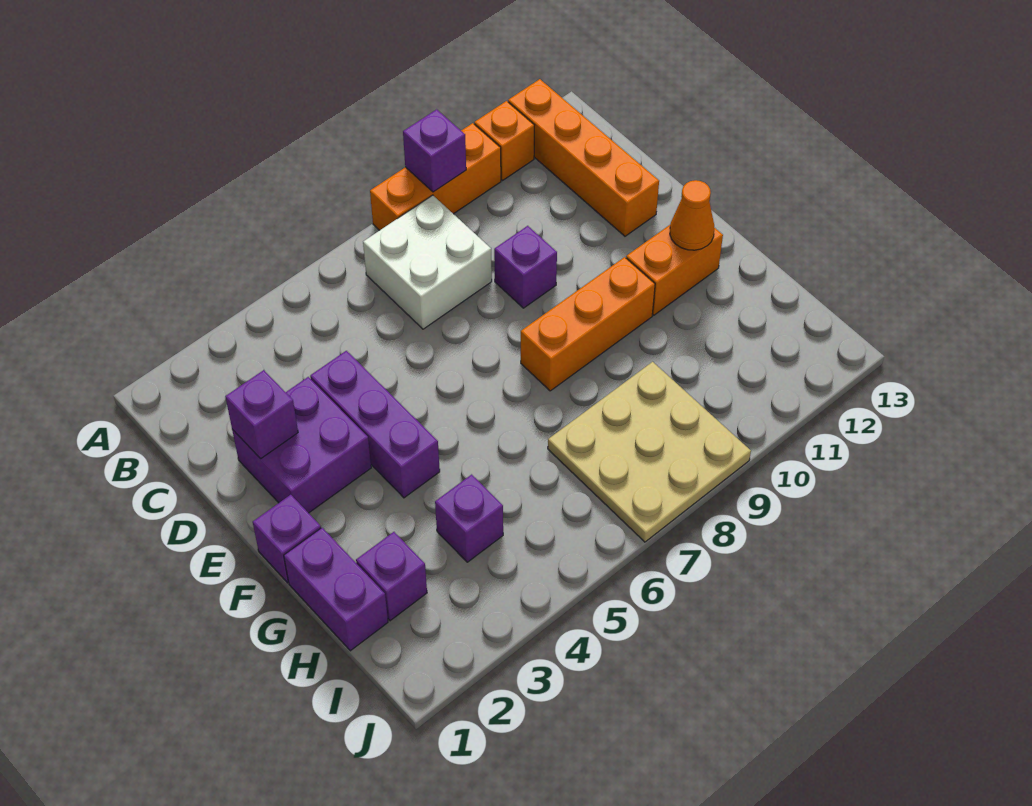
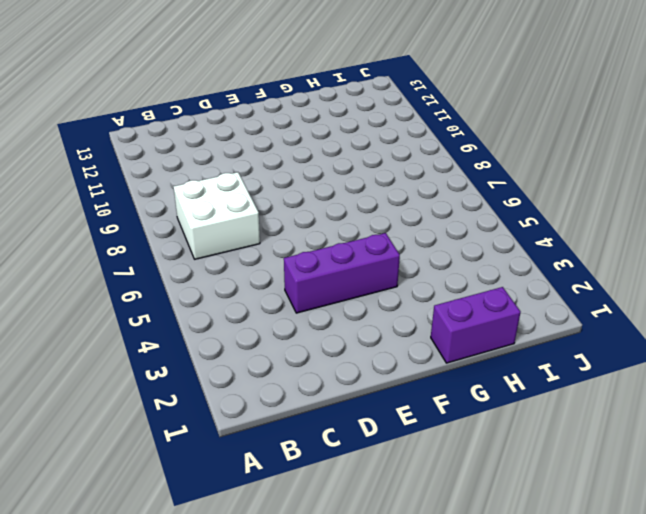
none -> orange brick A8:A10 level 1
none -> orange brick A11 level 1
none -> orange brick A12:D12 level 1

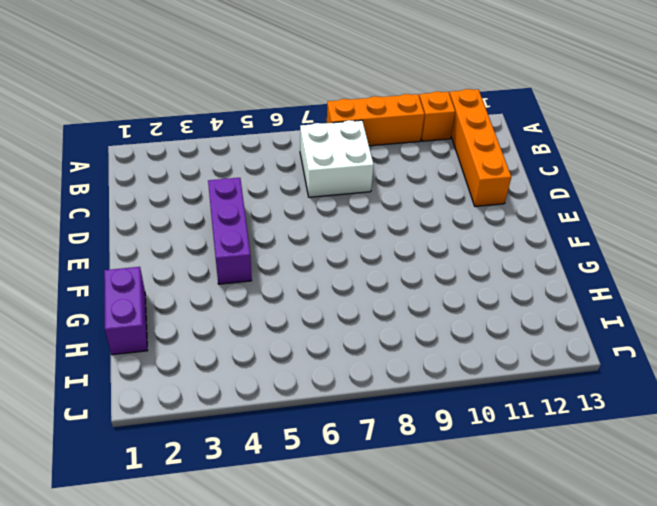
none -> purple brick D2:E3 level 1
none -> purple brick D9 level 1
none -> purple brick F1 level 1

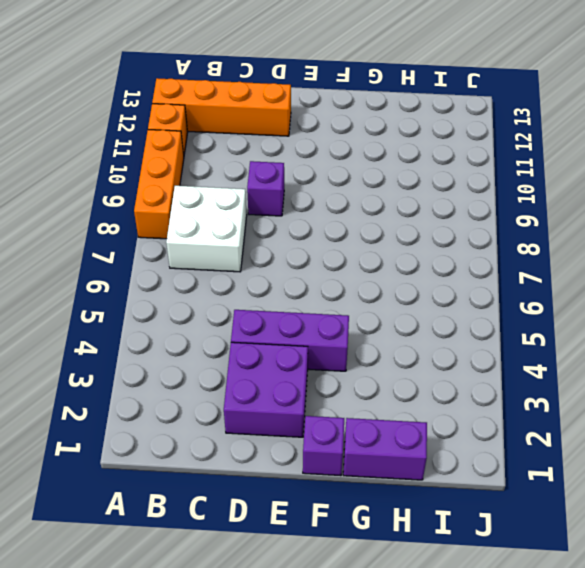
none -> orange brick F8:F10 level 1
none -> orange brick F11:F12 level 1
none -> purple brick H2 level 1

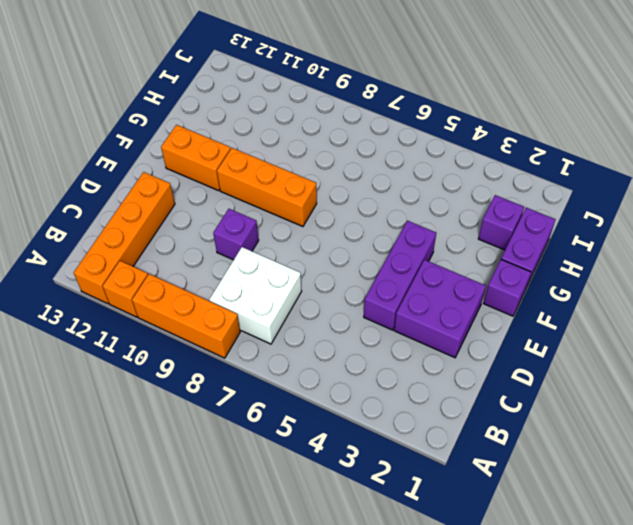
none -> purple brick H4 level 1
none -> tan plate H7:J9 level 1
none -> purple brick A9 level 2

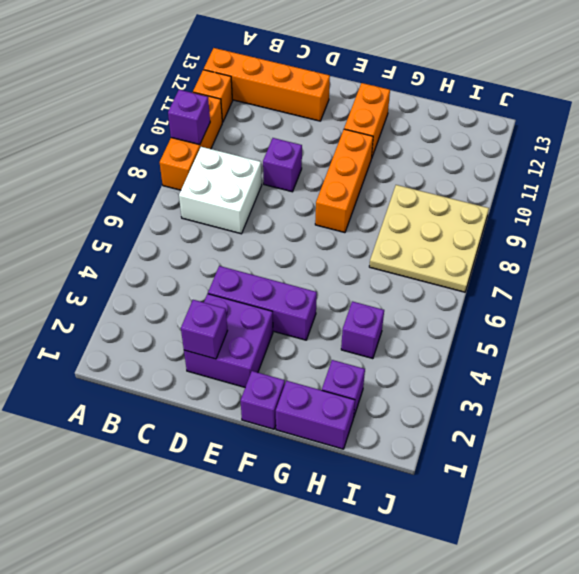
none -> orange cone F12 level 2

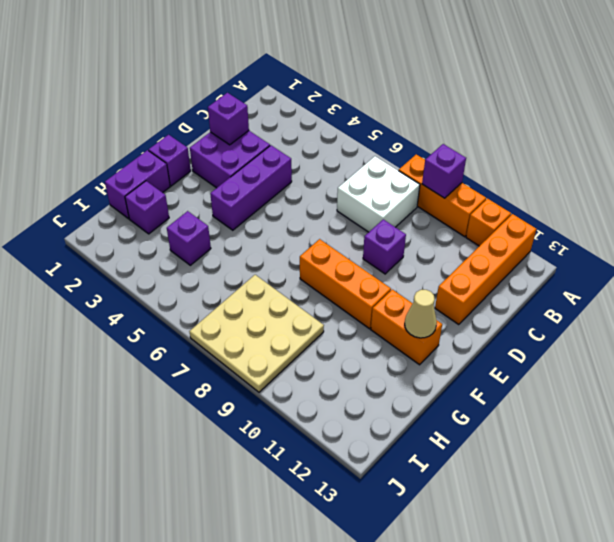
tan cone F12 level 2 -> orange cone F12 level 2

